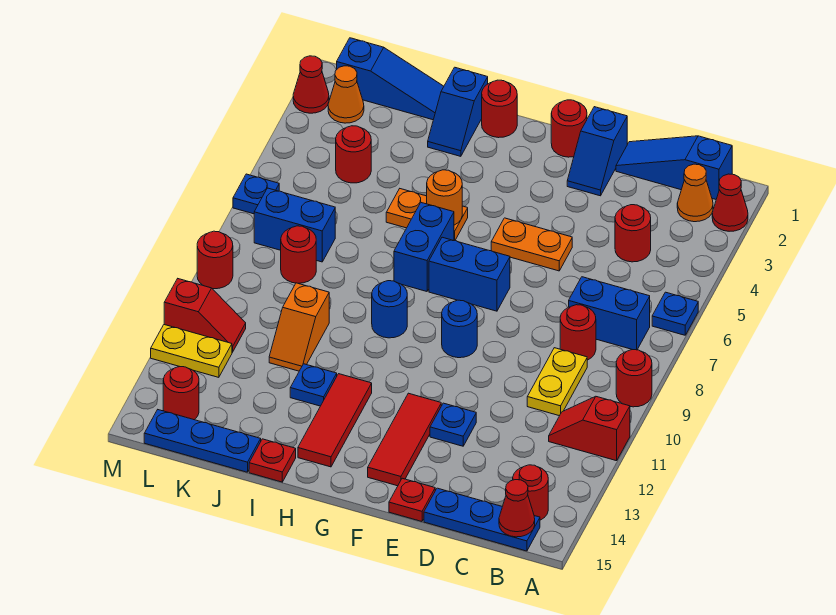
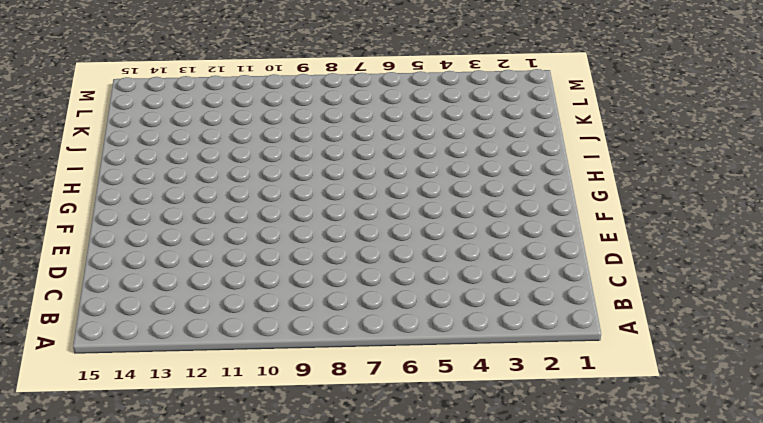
none -> red cone A2 level 1
none -> blue plate A6 level 1
none -> red round brick A9 level 1
none -> red slope A11:B11 level 1 top A

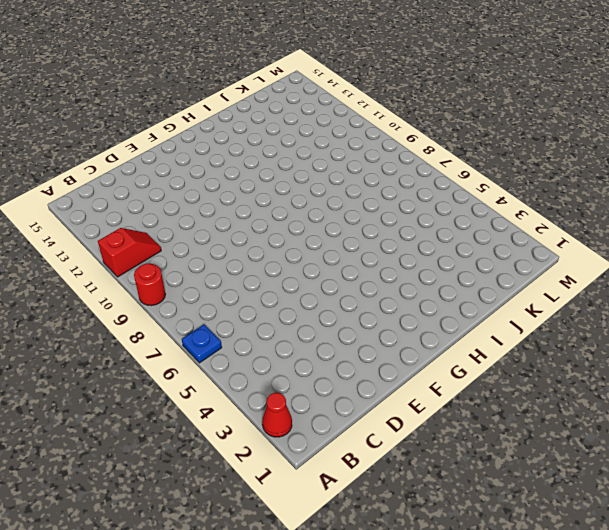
none -> blue slope B1:D1 level 1 top B
none -> orange cone B2 level 1
none -> blue brick B7:C7 level 1
none -> red round brick B14 level 1

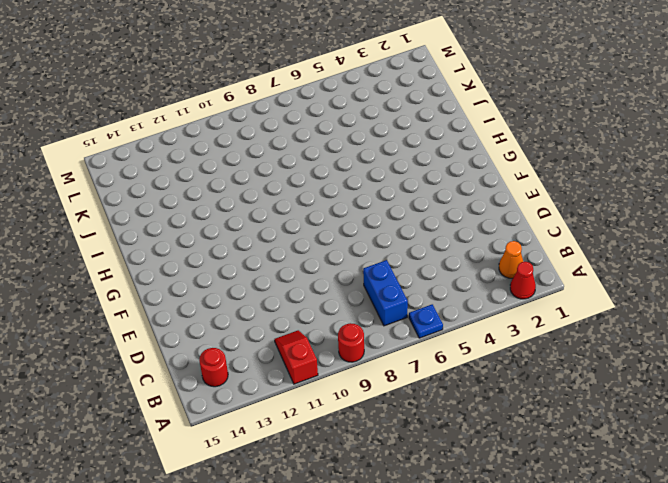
none -> blue slope B1:D1 level 1 top B
none -> blue plate B15:D15 level 1
none -> red round brick C4 level 1
none -> red round brick C8 level 1

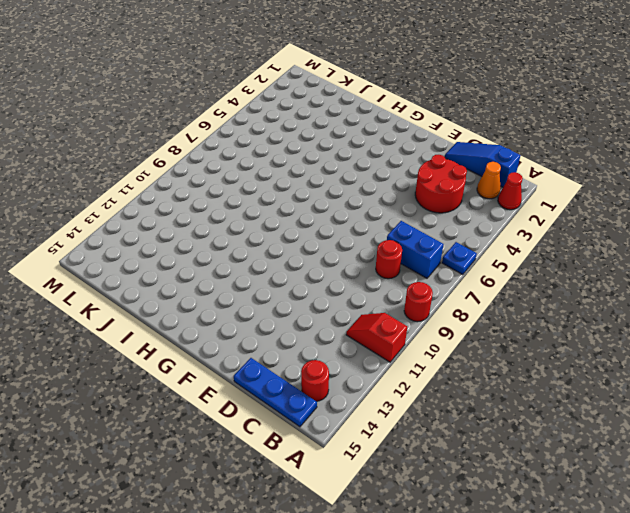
red round brick C3:D4 level 1 -> red round brick C4 level 1
none -> yellow plate C9:C10 level 1
none -> blue slope E1:E2 level 1 top 1
none -> orange plate E5:F5 level 1
none -> blue plate E12 level 1

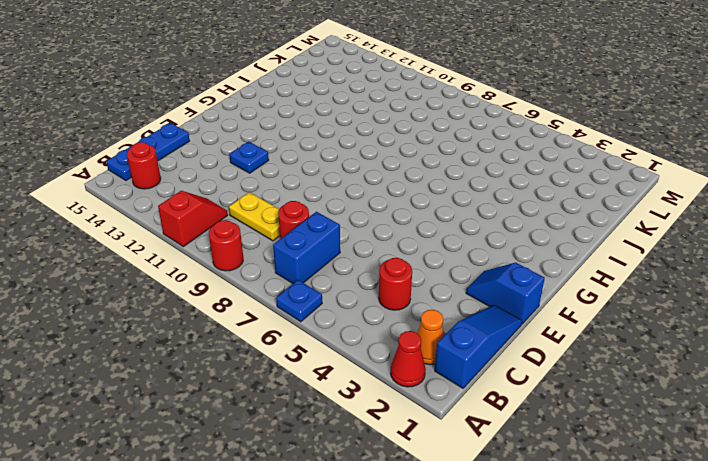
none -> orange plate E5:F5 level 1
none -> red plate E15 level 1
none -> red round brick F1 level 1
none -> blue brick F7:G7 level 1

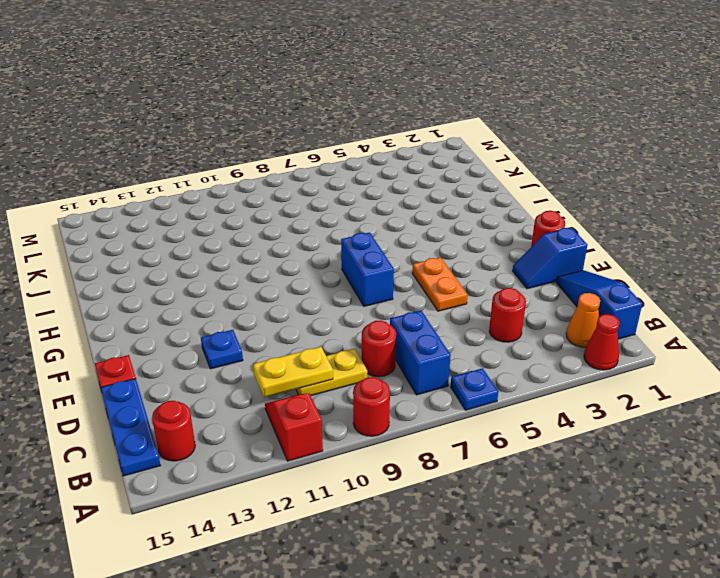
yellow plate C10:C11 level 2 -> yellow plate L12:M12 level 1
none -> blue round brick F9 level 1
none -> red tile F12:F14 level 1
none -> red round brick H1 level 1
none -> orange plate H5:I5 level 1

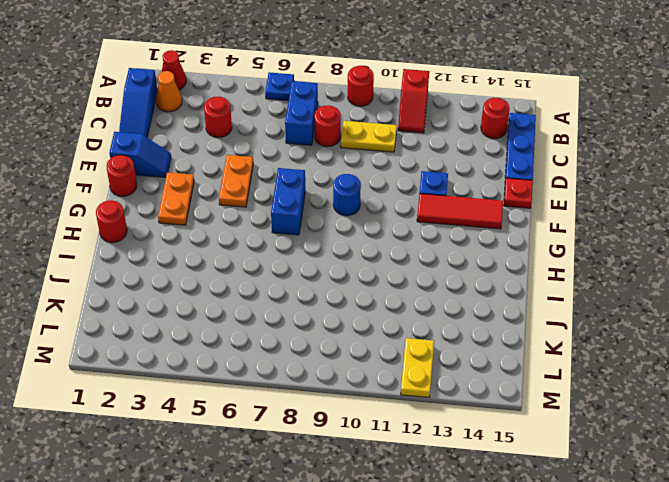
orange plate F3:G3 level 1 -> orange plate H5:I5 level 1
none -> blue brick H6:H7 level 1
none -> blue round brick H9 level 1
none -> red tile H12:H14 level 1
none -> blue slope I1:I2 level 1 top 1

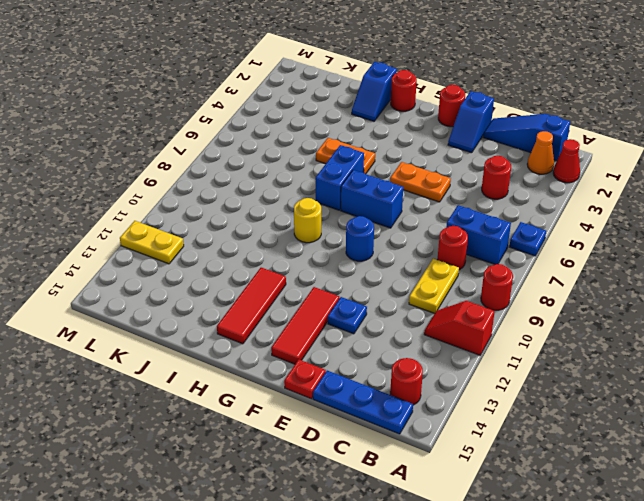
yellow round brick H9 level 1 -> blue round brick H9 level 1
none -> blue plate I12 level 1
none -> red plate I15 level 1
none -> blue slope J1:L1 level 1 top L
none -> orange slope J10:J11 level 1 top 10

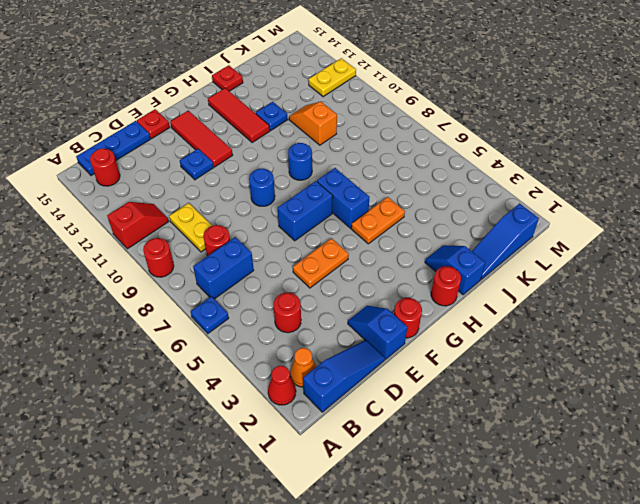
none -> blue plate J15:L15 level 1
none -> red round brick K4 level 1
none -> blue brick K7:L7 level 1
none -> red round brick K8 level 1

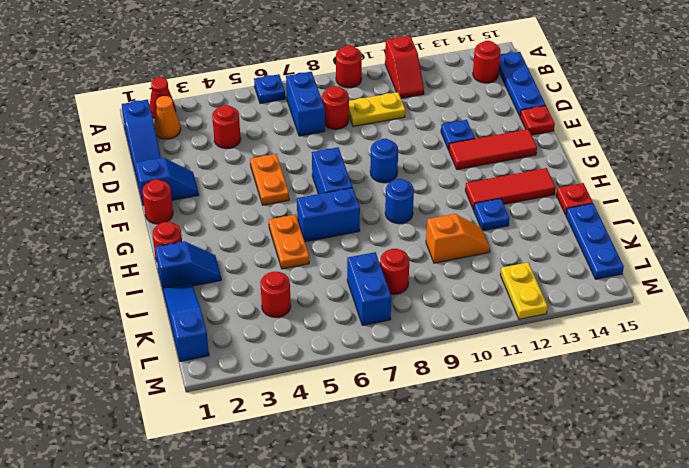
none -> orange cone L2 level 1
none -> red slope L11:M11 level 1 top M
none -> red round brick L14 level 1
none -> red cone M2 level 1

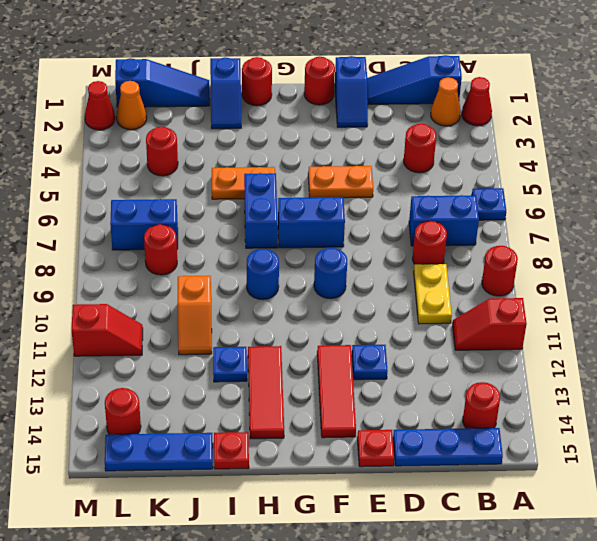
none -> yellow plate L12:M12 level 1
none -> blue plate M6 level 1
none -> red round brick M9 level 1
none -> red cone B15 level 2

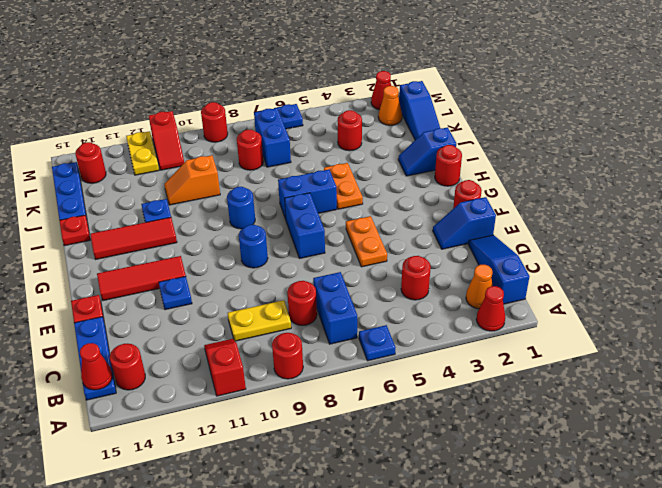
none -> orange round brick H5 level 2

